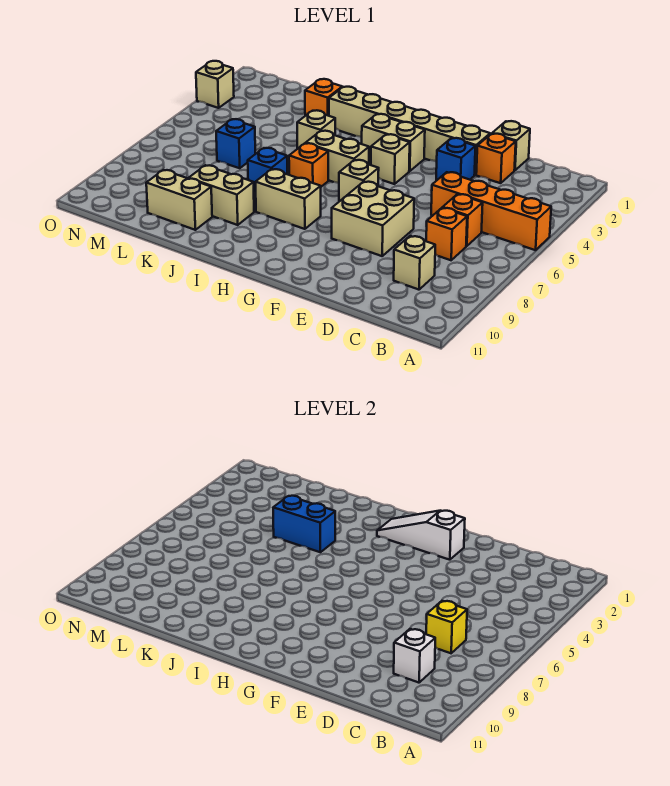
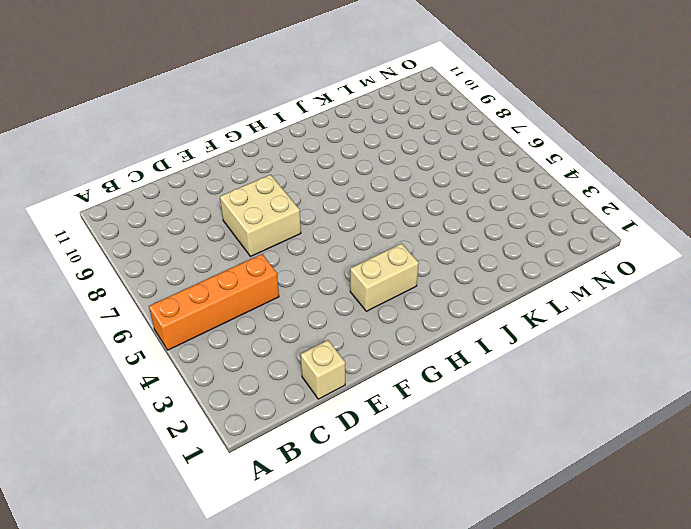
none -> orange brick C6 level 1
none -> orange brick C7 level 1
none -> tan brick C9 level 1

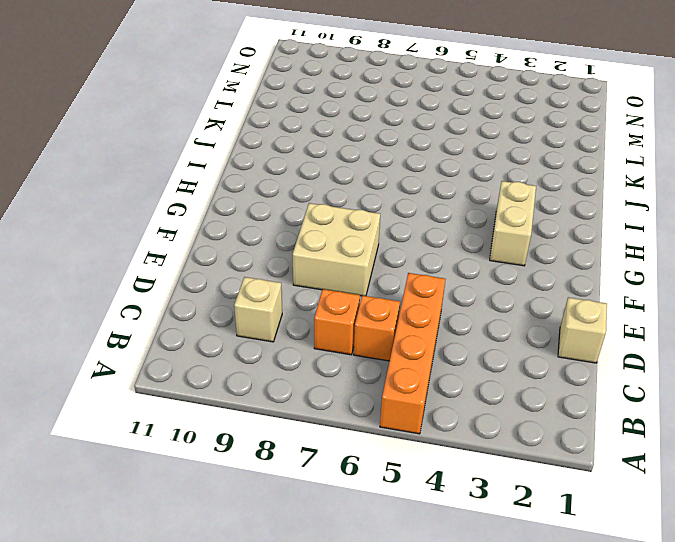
none -> orange brick D2 level 1
none -> tan brick E2:J2 level 1
none -> blue brick E3 level 1

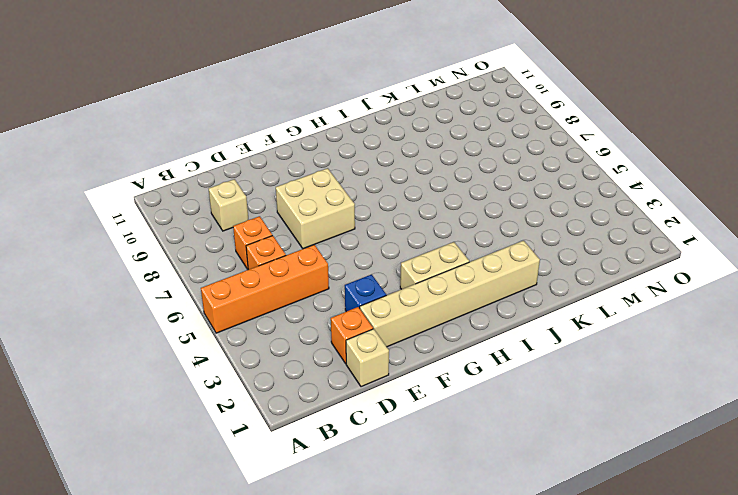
none -> tan brick G4 level 1
none -> tan brick G6 level 1
none -> tan brick H5:I5 level 1

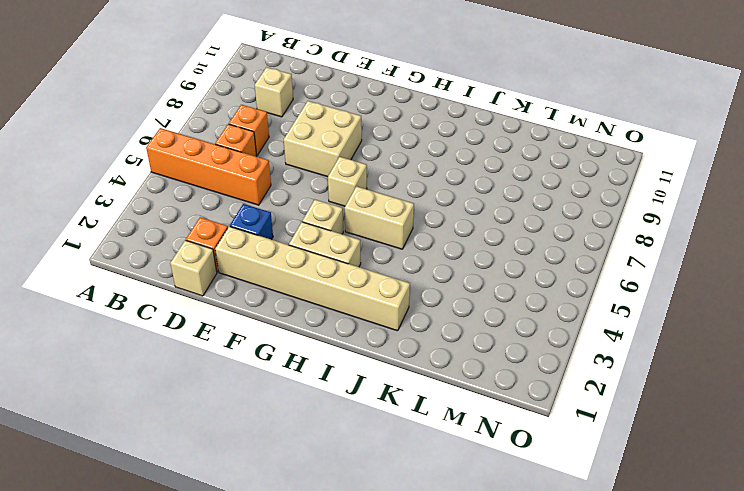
none -> tan brick H8:I8 level 1
none -> orange brick I6 level 1
none -> tan brick J4 level 1

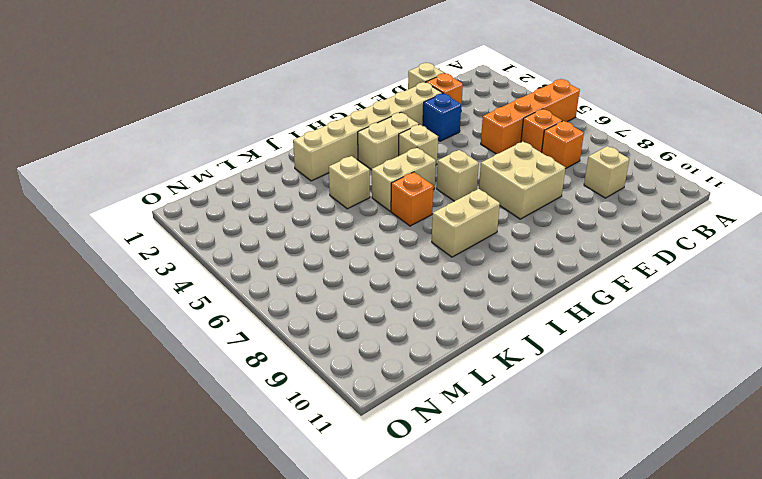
none -> blue brick J7 level 1
none -> tan brick J9:K9 level 1
none -> orange brick K2 level 1

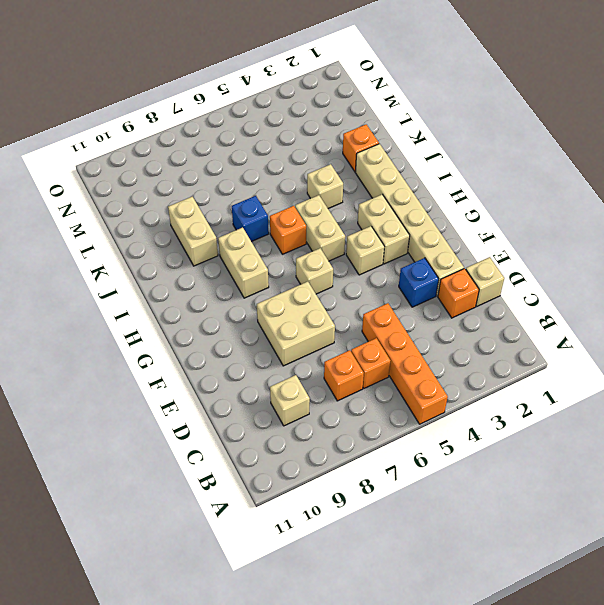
none -> tan brick K10:L10 level 1
none -> blue brick L6 level 1
none -> tan brick O3 level 1

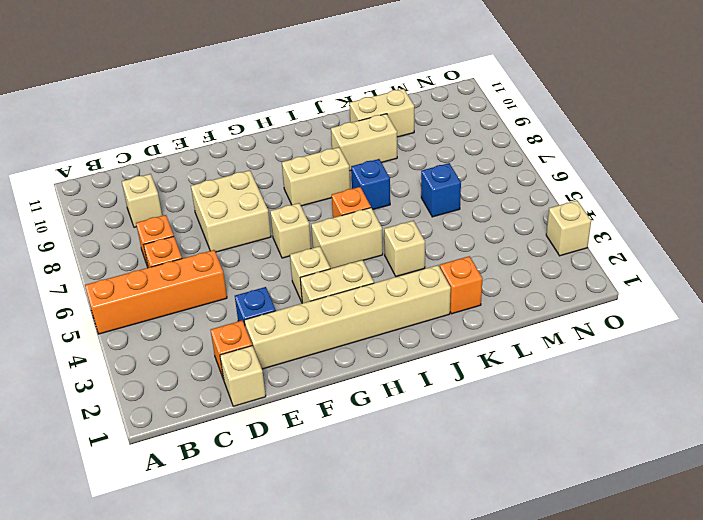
none -> yellow brick C7 level 2
none -> white brick C9 level 2
none -> white slope F2:H2 level 2 top F

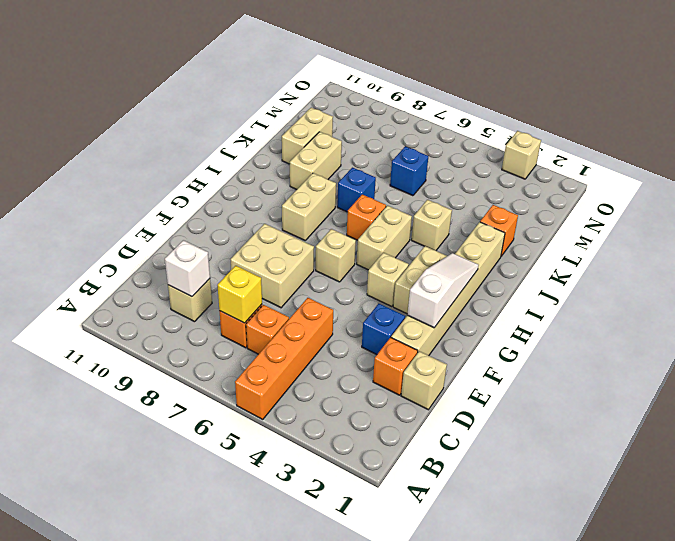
none -> blue brick J4:K4 level 2

